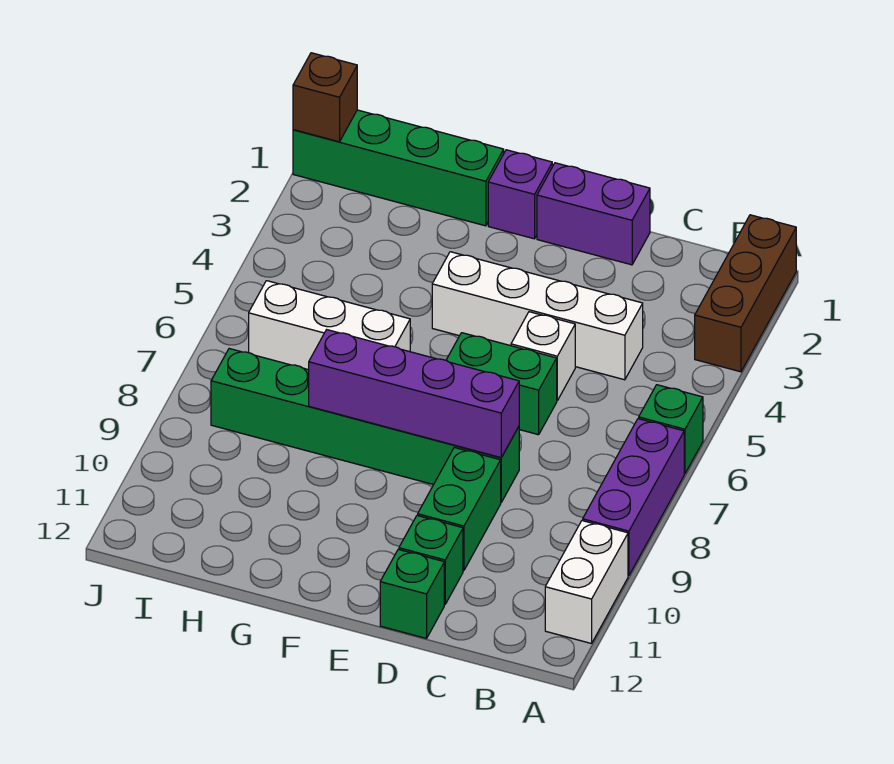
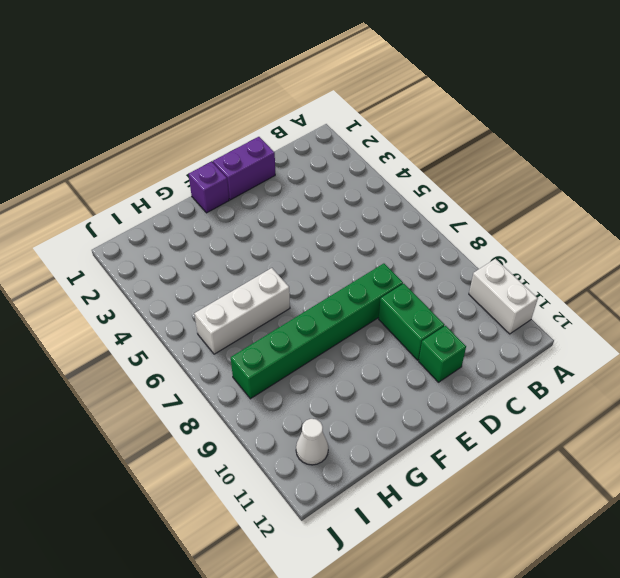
white cone I11 level 1 -> none
none -> brown brick A1:A3 level 1
none -> green brick A6 level 1
none -> purple brick A7:A9 level 1

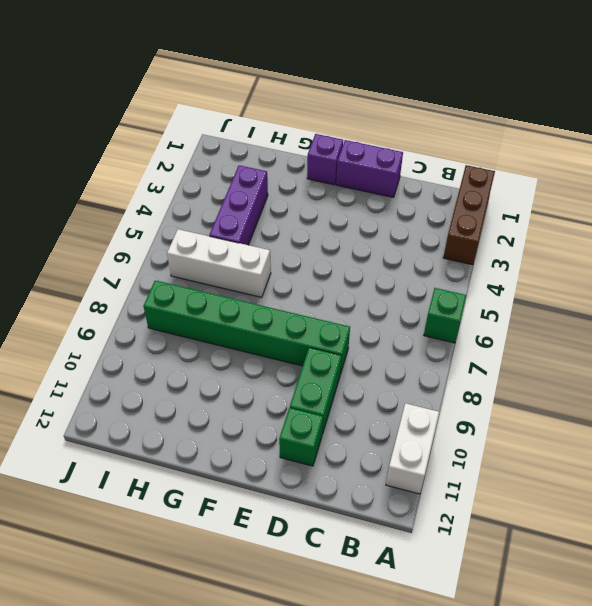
purple brick H3:H5 level 1 -> purple brick A7:A9 level 1
none -> white brick C4:F4 level 1
none -> white brick D5 level 1
none -> green brick D6:E6 level 1

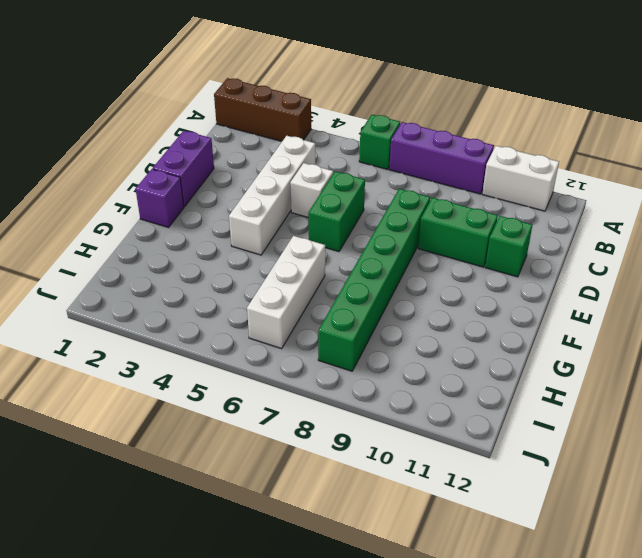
none -> green brick D12 level 1
none -> green brick G1:J1 level 1
none -> purple brick D8:G8 level 2

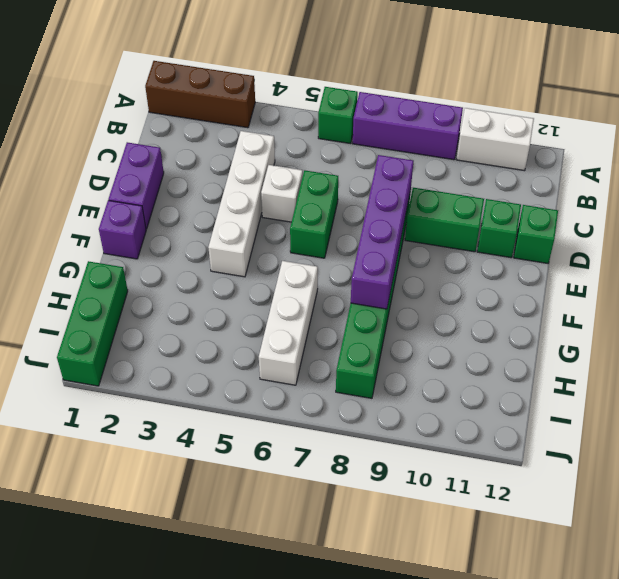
green brick H1:J1 level 1 -> green brick G1:J1 level 1
none -> brown brick J1 level 2

